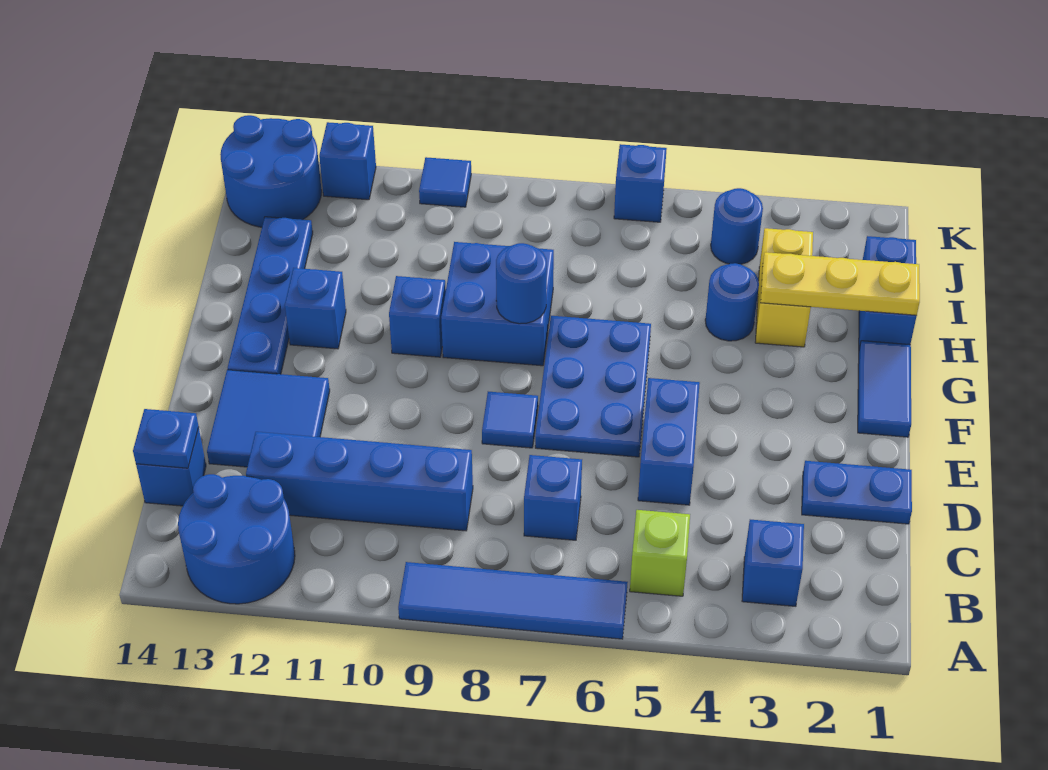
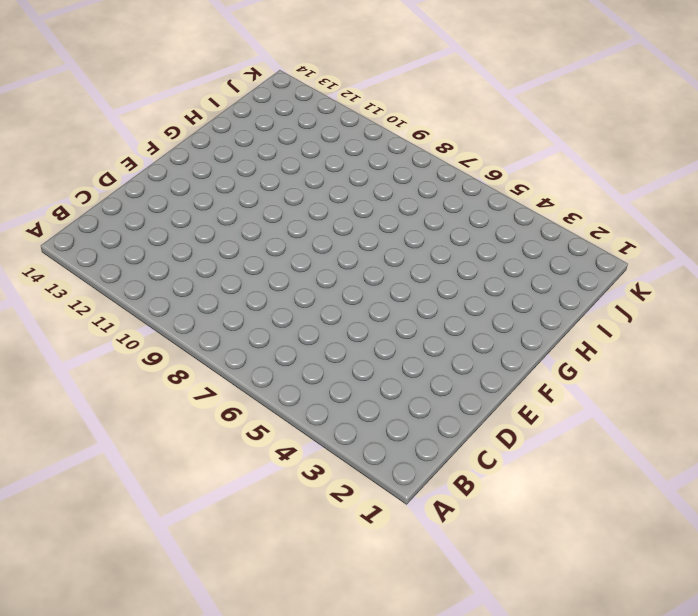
none -> blue tile A6:A9 level 1
none -> blue round brick A12:B13 level 1
none -> blue brick B3 level 1

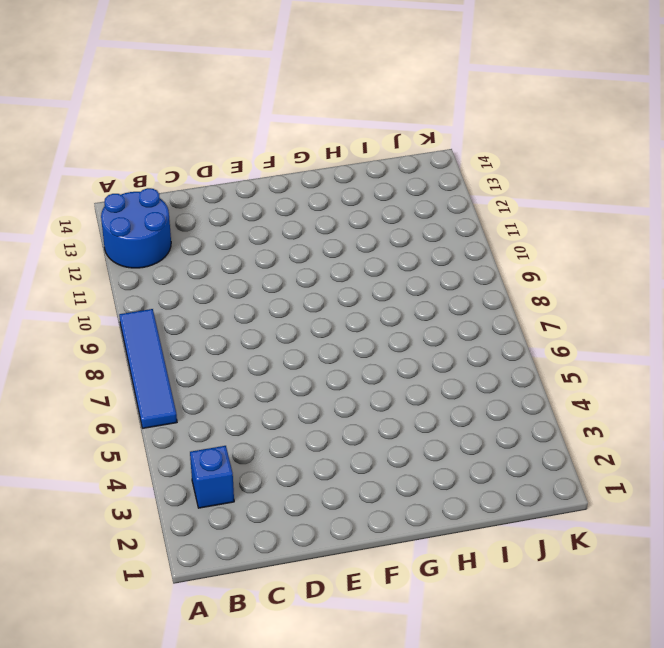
none -> lime brick B5 level 1
none -> blue brick C7 level 1
none -> blue brick C9:C12 level 1

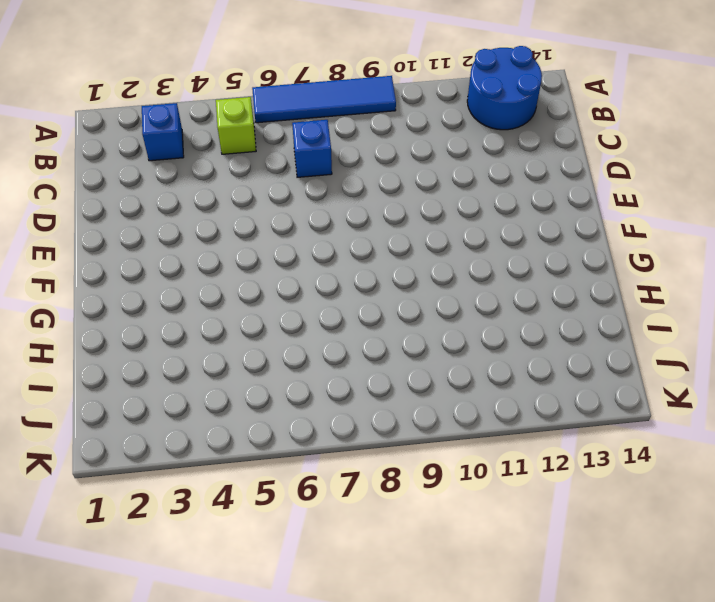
none -> blue brick C9:C12 level 1
none -> blue brick C14 level 1
none -> blue plate D1:D2 level 1

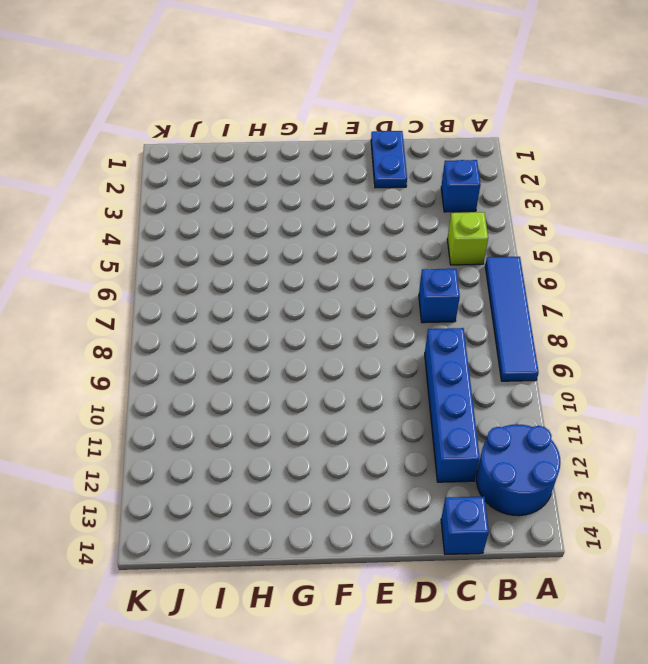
none -> blue brick D5:E5 level 1
none -> blue tile D12:E13 level 1
none -> blue plate E6:G7 level 1

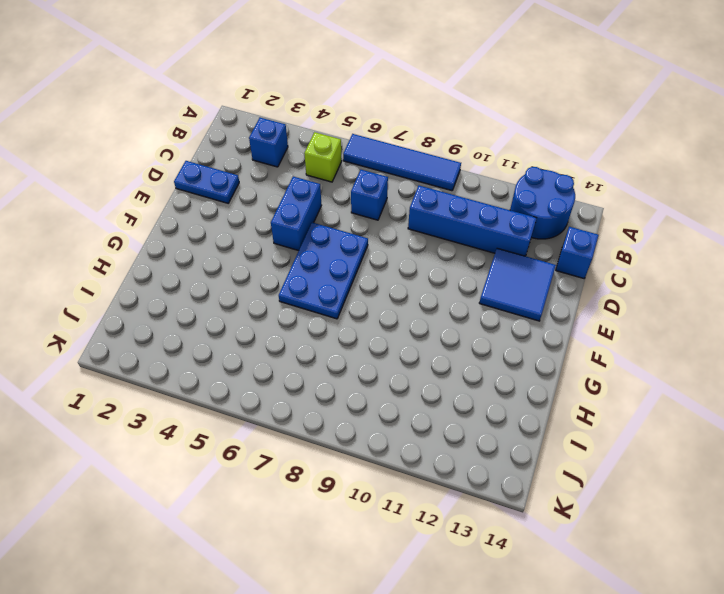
none -> blue tile E8 level 1
none -> blue tile F1:G1 level 1
none -> blue plate F13:I13 level 1

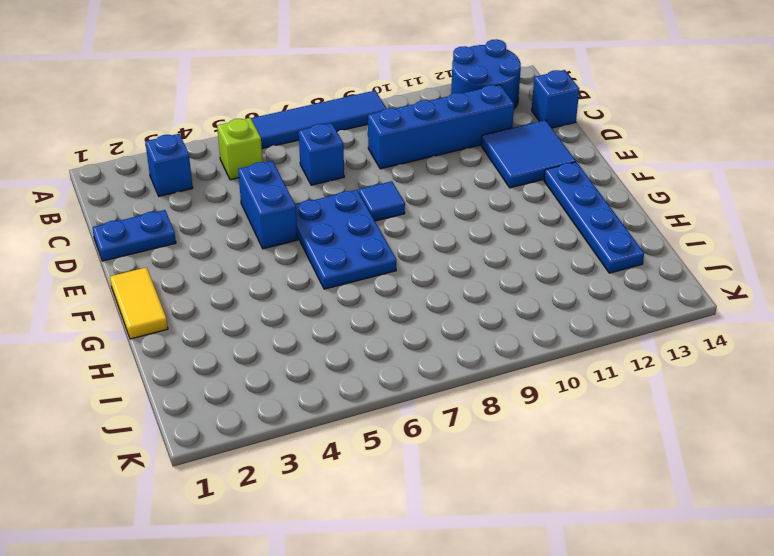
yellow tile F1:G1 level 1 -> blue tile F1:G1 level 1
none -> blue brick G8:H9 level 1
none -> blue brick G10 level 1
none -> blue brick G12 level 1

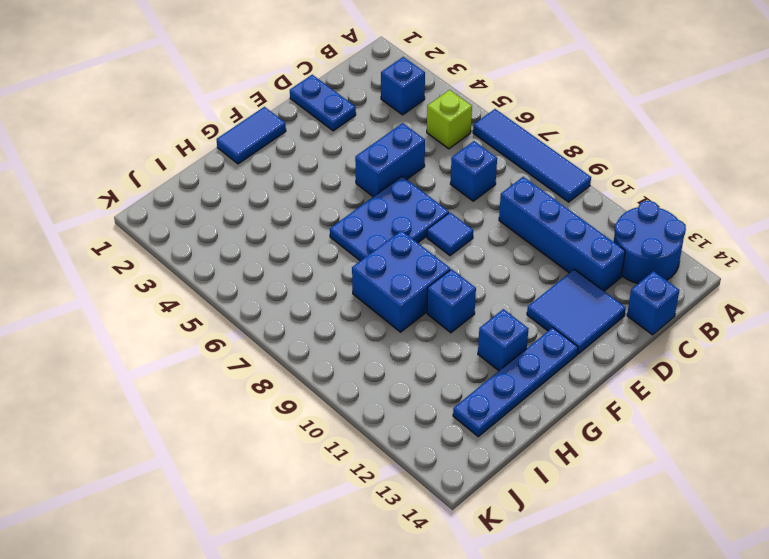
none -> blue brick H1:I1 level 1
none -> yellow brick H3:I3 level 1
none -> blue round brick H4 level 1

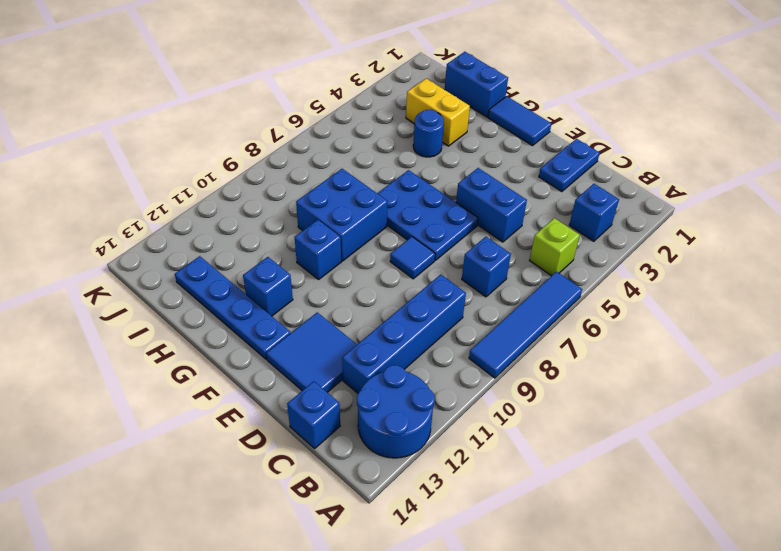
none -> blue round brick J4 level 1
none -> blue round brick J13:K14 level 1
none -> blue brick K6 level 1

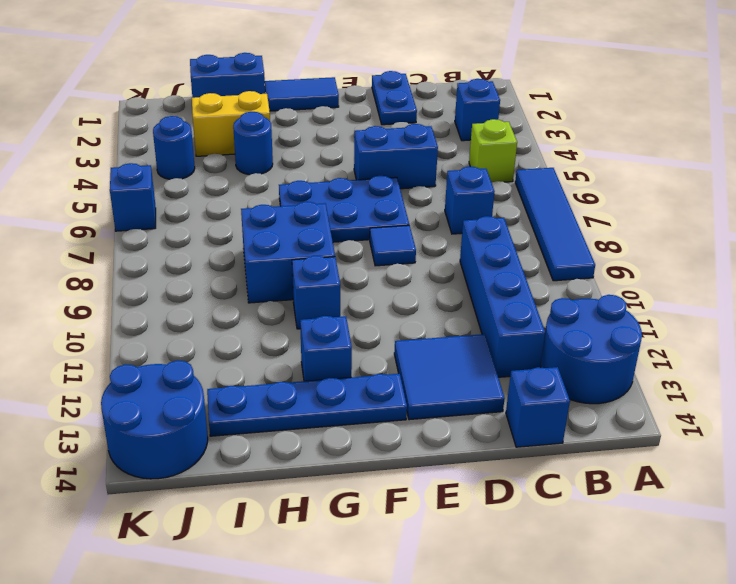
none -> blue tile K10 level 1
none -> blue brick K12 level 1
none -> blue plate C14 level 2

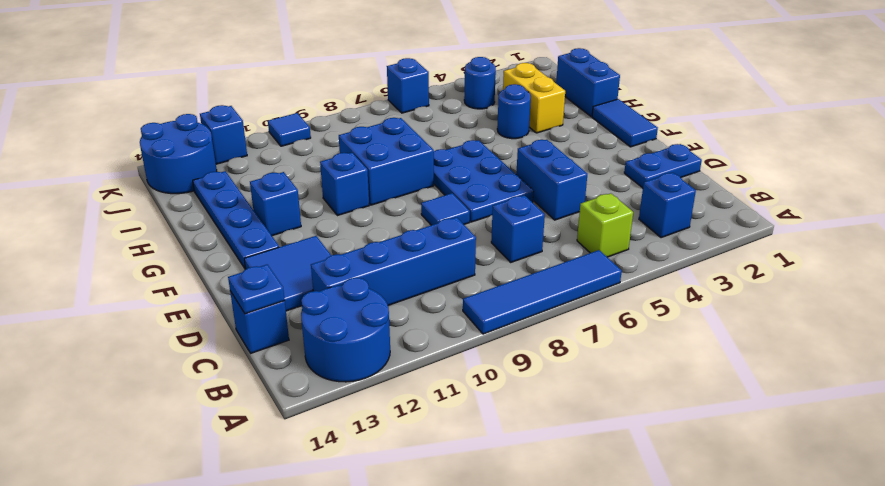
none -> blue round brick G8 level 2
none -> yellow plate H1:H3 level 2

